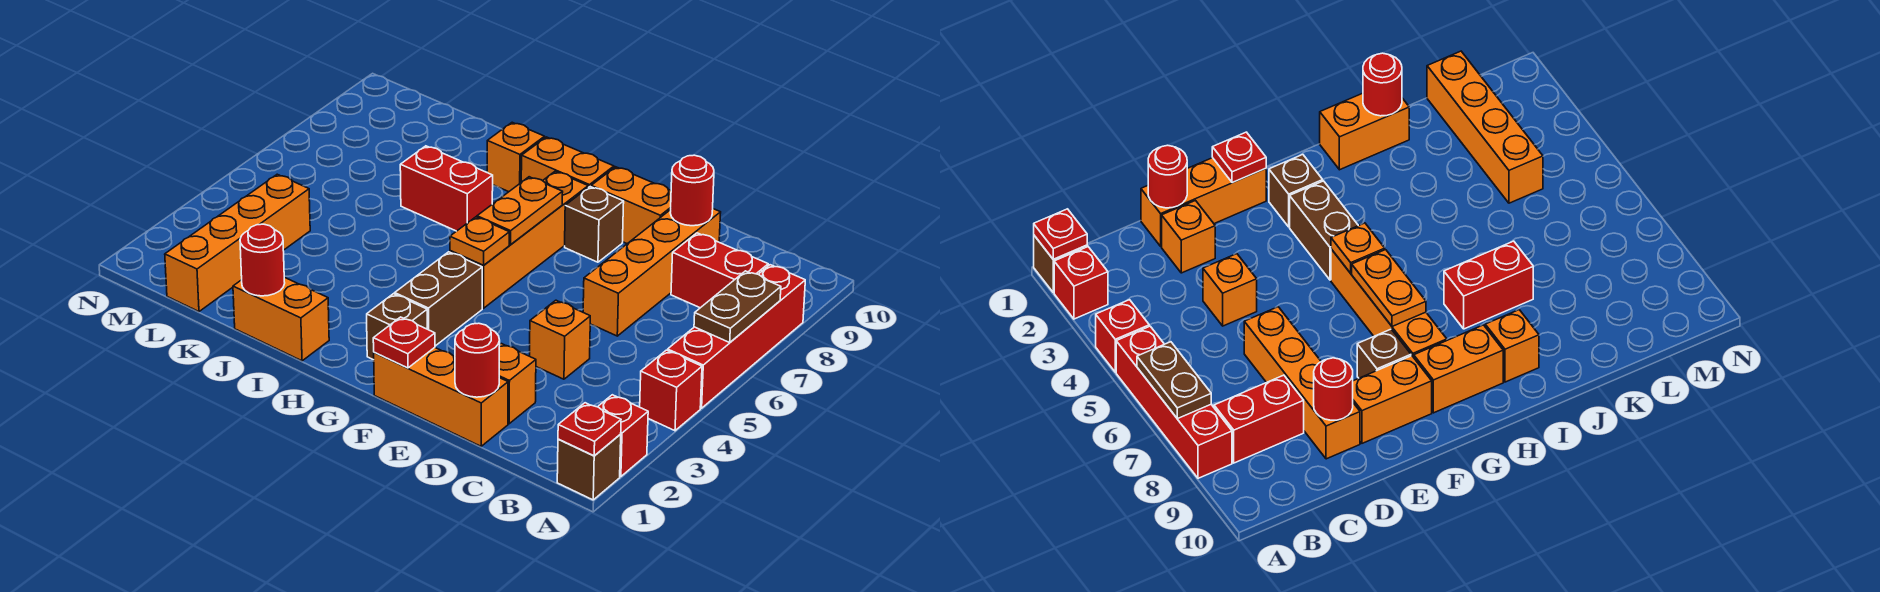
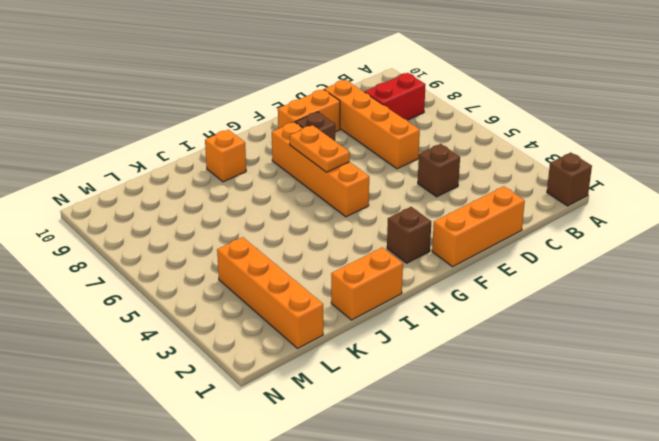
brown brick D4 level 1 -> orange brick D4 level 1
none -> red brick A2 level 1
none -> red brick A4 level 1
none -> red brick A5:A8 level 1

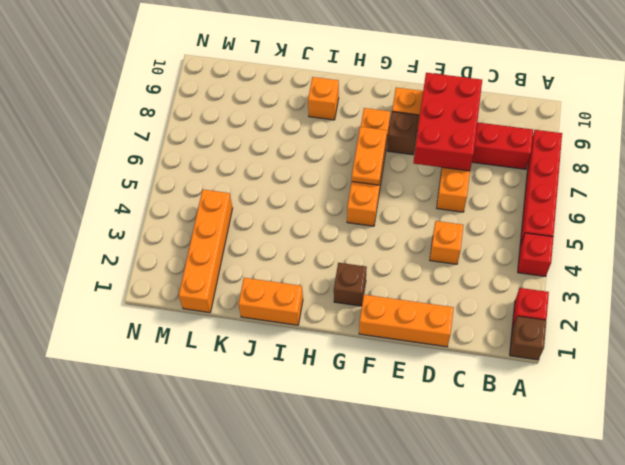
red brick D7:E9 level 2 -> red round brick D9 level 2
none -> orange brick D2 level 1
none -> brown brick G3:G4 level 1
none -> orange brick G9:H9 level 1

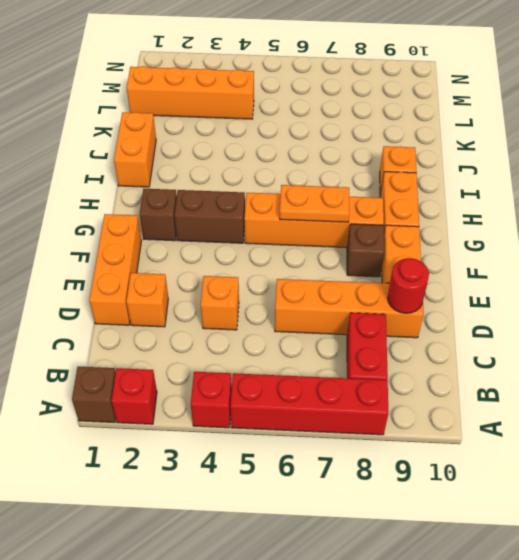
none -> red brick I7:J7 level 1
none -> red plate A1 level 2
none -> brown plate A6:A7 level 2

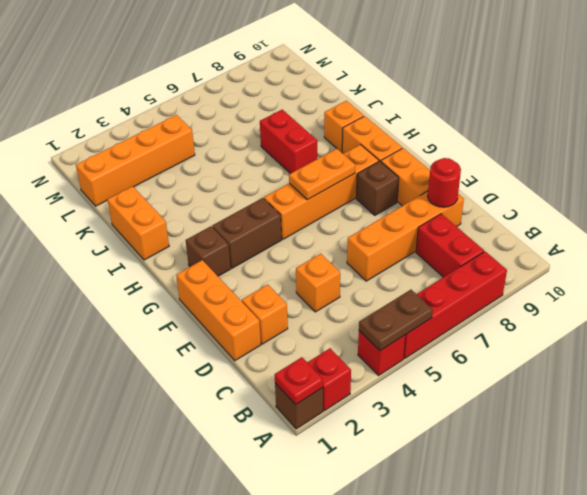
brown plate A4:A5 level 2 -> brown plate A6:A7 level 2
none -> red round brick D1 level 2
none -> red plate F1 level 2
none -> orange plate G5 level 2

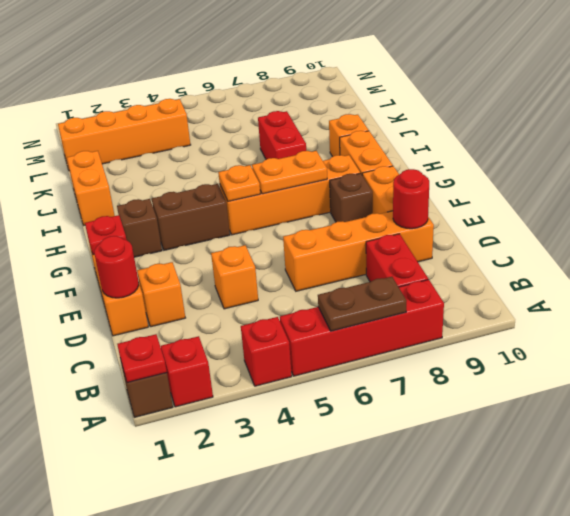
none -> red round brick J1 level 2

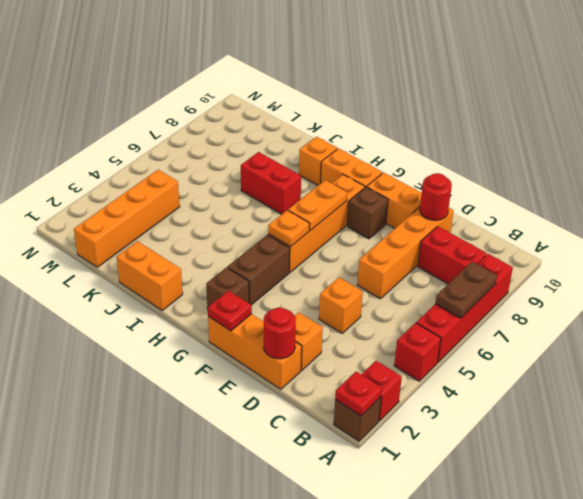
none -> red round brick J1 level 2

